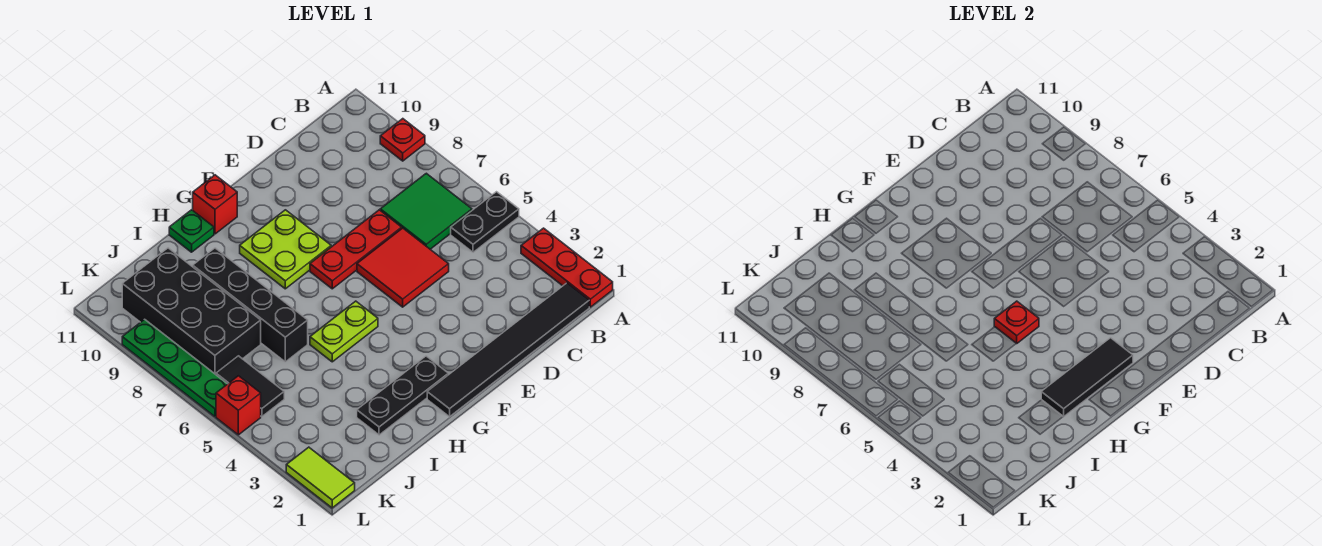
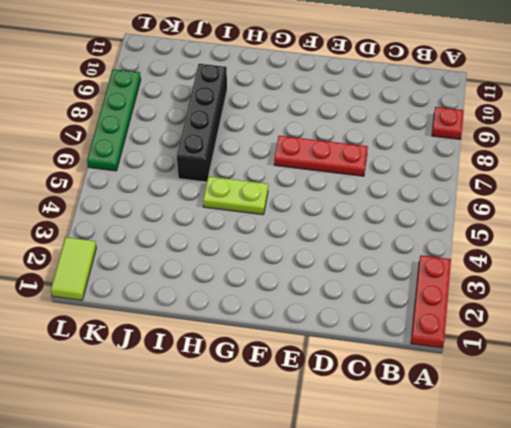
none -> black plate A5:B5 level 1
none -> black tile B1:G1 level 1
none -> green tile B6:C7 level 1

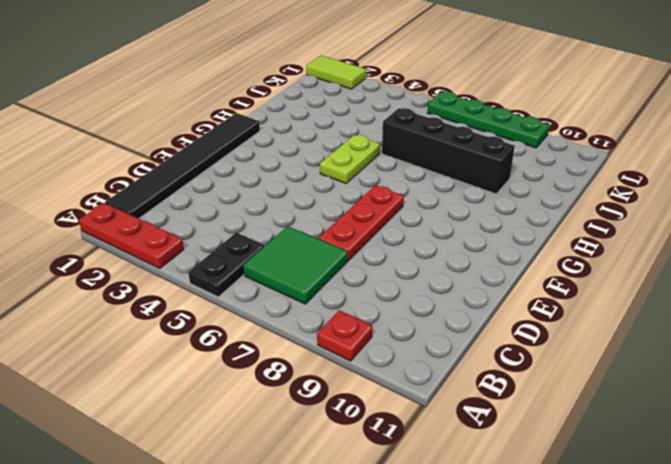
none -> red tile D5:E6 level 1
none -> lime plate F8:G9 level 1
none -> black plate G2:I2 level 1

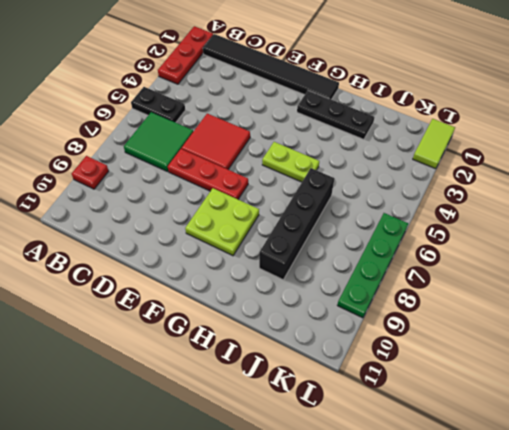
none -> red brick G11 level 1
none -> green plate H11 level 1
none -> black brick J7:K10 level 1

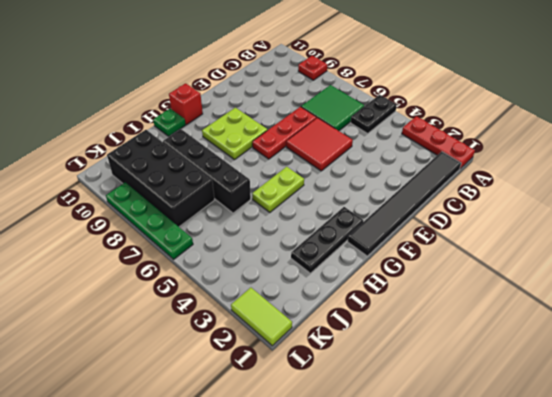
none -> black tile K5:K6 level 1
none -> red brick L5 level 1
none -> black tile F2:H2 level 2

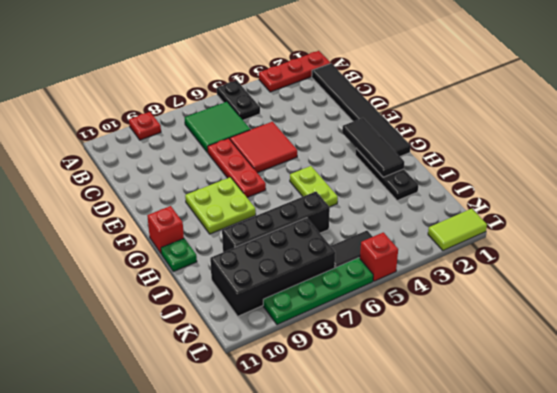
none -> red plate G5 level 2

